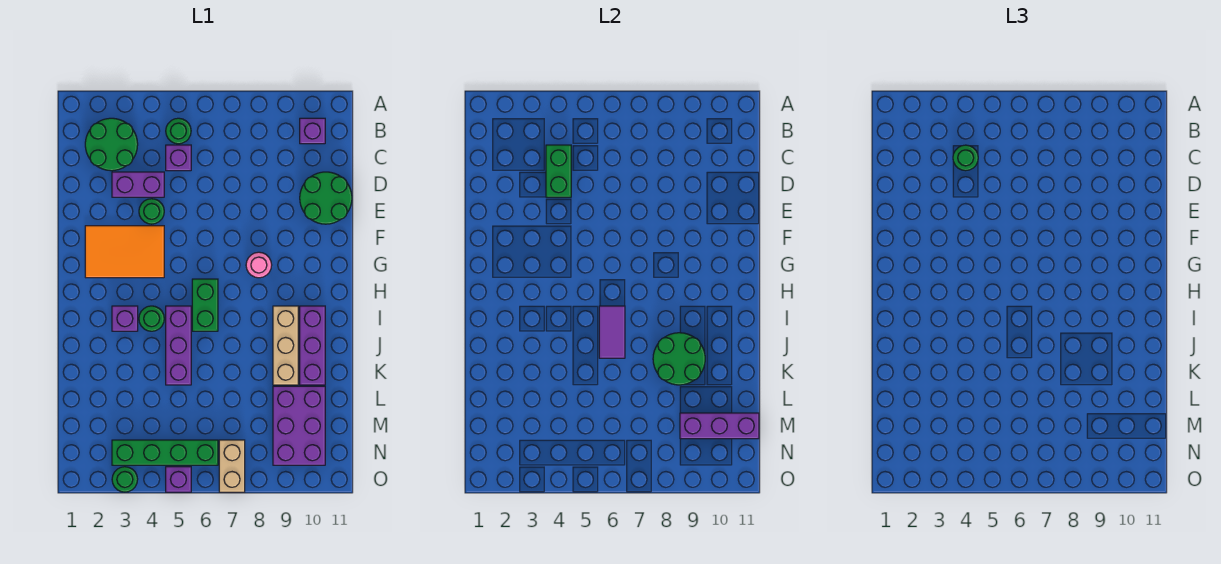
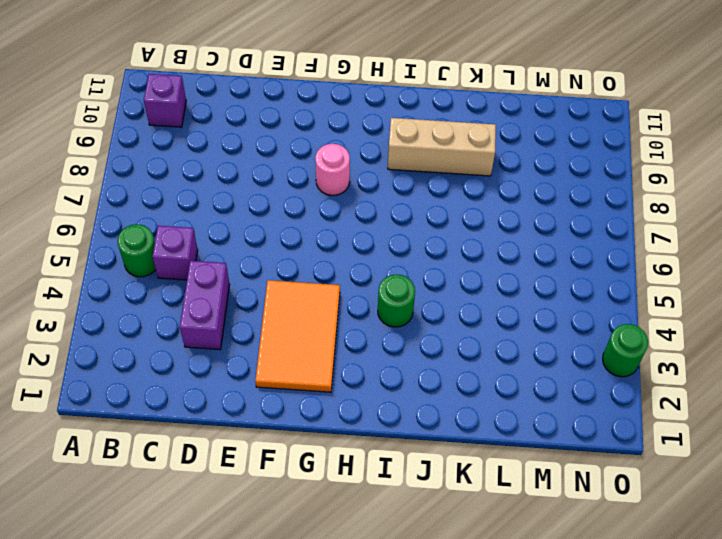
none -> green round brick B2:C3 level 1
none -> green round brick D10:E11 level 1
none -> green round brick E4 level 1

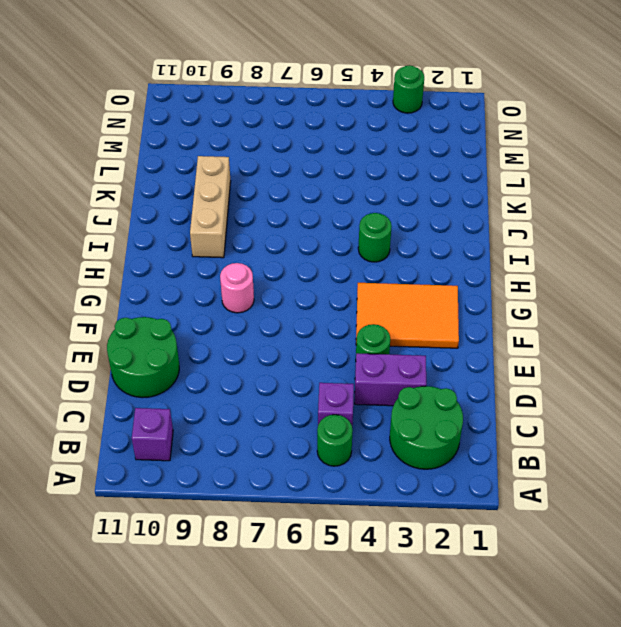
none -> green brick H6:I6 level 1
none -> purple brick I3 level 1
none -> purple brick I5:K5 level 1

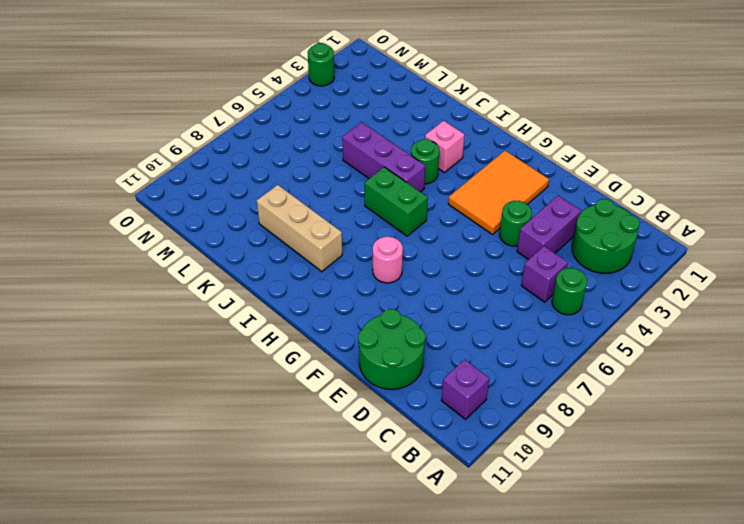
pink brick I3 level 1 -> purple brick I3 level 1
none -> purple brick I10:K10 level 1
none -> purple brick L9:N10 level 1
none -> green brick N3:N6 level 1

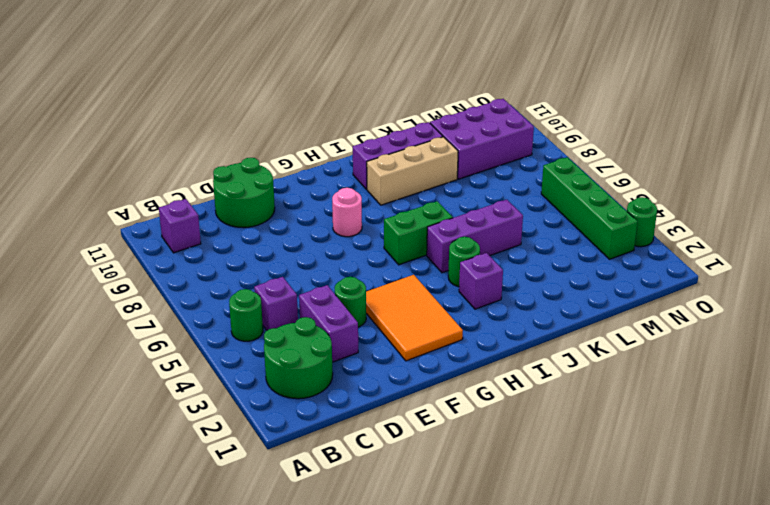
none -> tan brick N7:O7 level 1
none -> purple brick O5 level 1
none -> green brick C4:D4 level 2

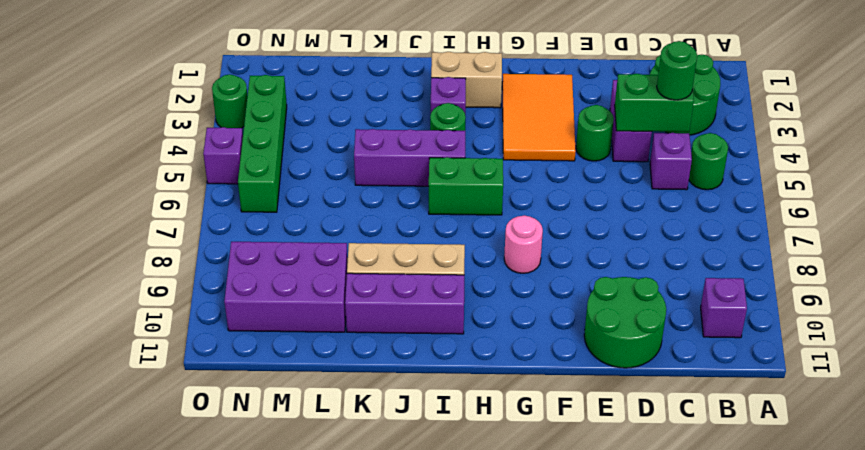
tan brick H2:I2 level 1 -> tan brick N7:O7 level 1
none -> purple tile I6:J6 level 2
none -> green round brick J8:K9 level 2
none -> purple brick M9:M11 level 2

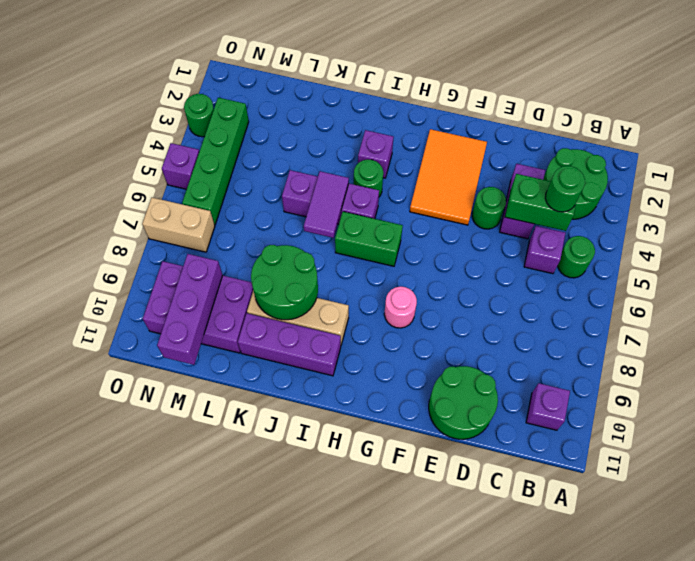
purple tile J5:J6 level 2 -> purple tile I6:J6 level 2

